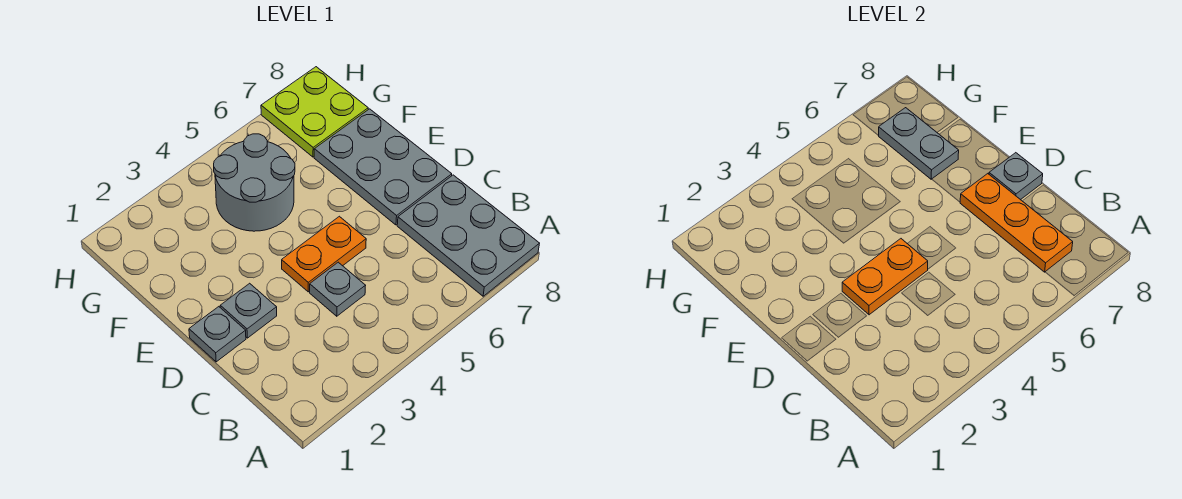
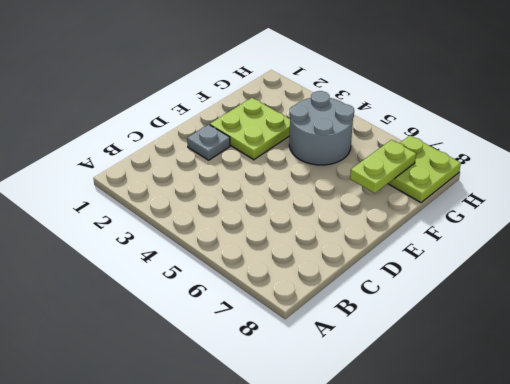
lime plate E2:F3 level 1 -> none
lime plate F7:G7 level 2 -> grey plate F7:G7 level 2
none -> grey plate A7:C8 level 1
none -> grey plate C4 level 1
none -> grey plate D1 level 1

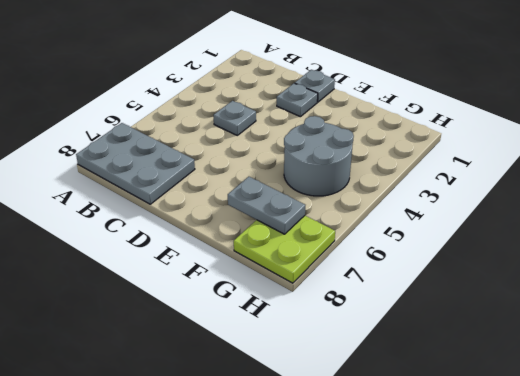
none -> orange plate D4:D5 level 1
none -> grey plate D7:F8 level 1
none -> orange plate B7:D7 level 2

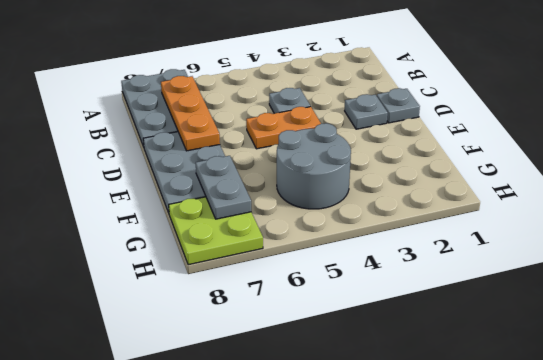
none -> orange plate D3:D4 level 2
none -> grey plate D8 level 2

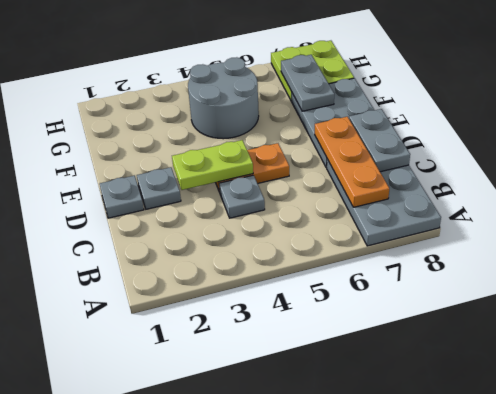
grey plate C8:D8 level 2 -> grey plate D8 level 2
lime plate D3:D4 level 2 -> orange plate D3:D4 level 2

